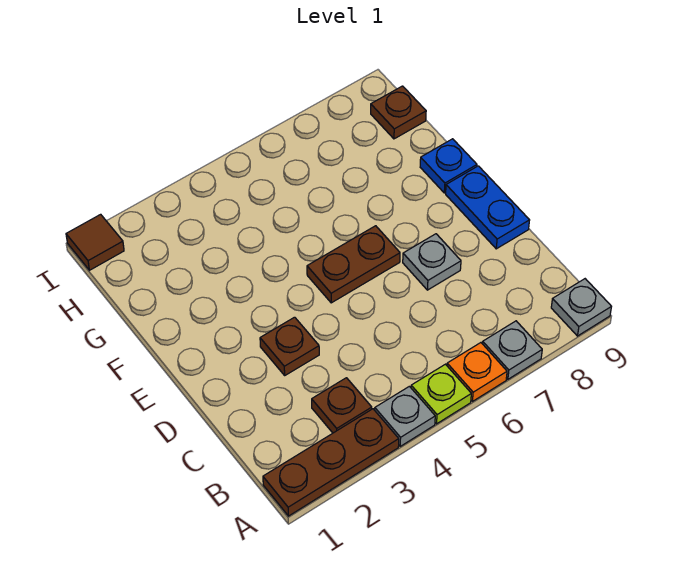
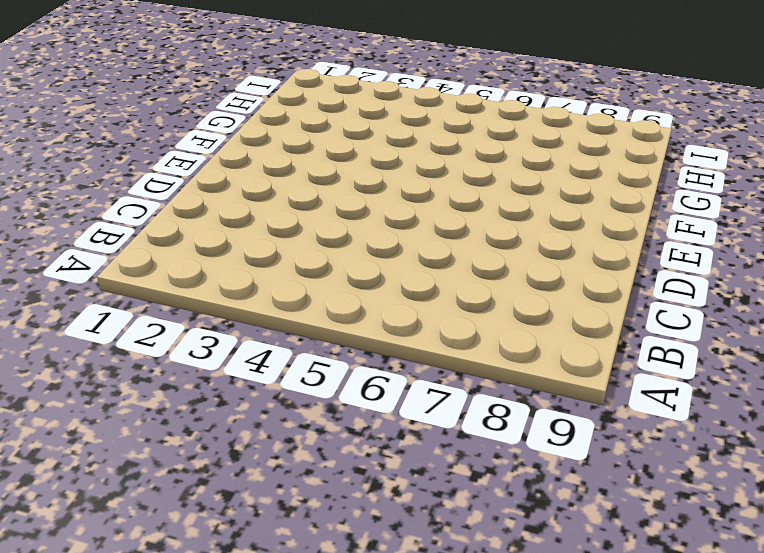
none -> brown plate A1:A3 level 1
none -> grey plate A4 level 1
none -> lime plate A5 level 1

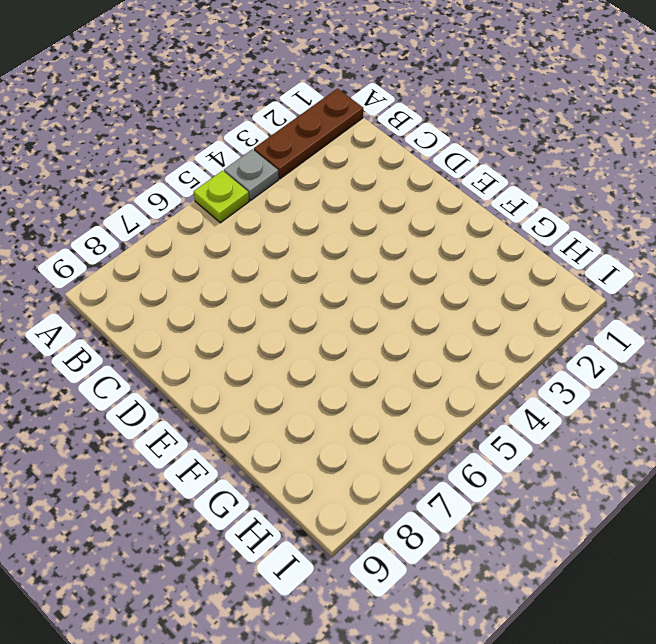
none -> orange plate A6 level 1
none -> grey plate A7 level 1
none -> grey plate A9 level 1

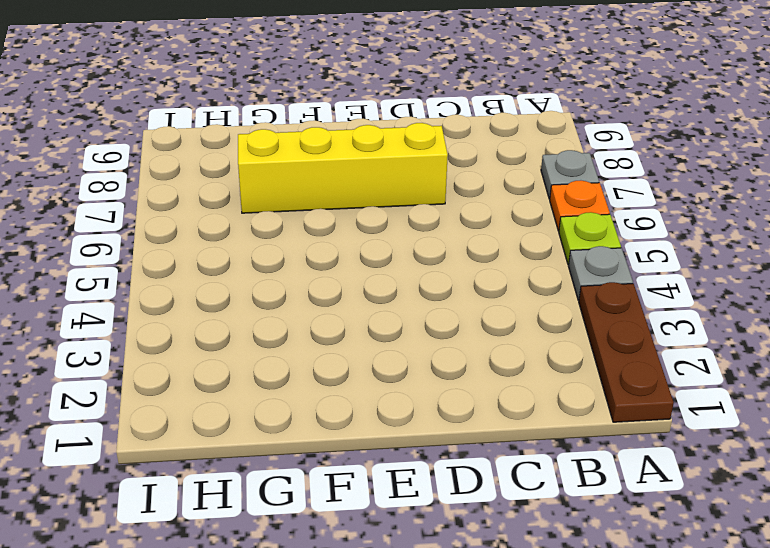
yellow brick D7:G7 level 1 -> grey plate D7 level 1
none -> grey plate A9 level 1
none -> brown plate B3 level 1
none -> brown plate D3 level 1

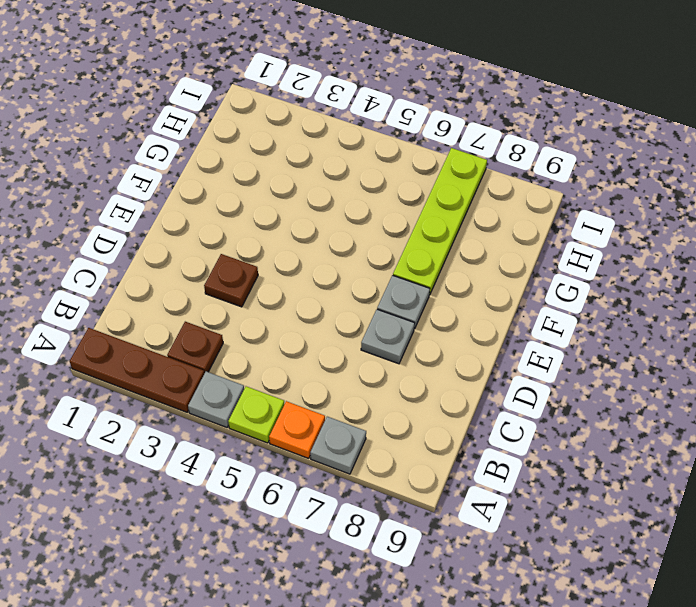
grey plate E7 level 1 -> grey plate A9 level 1
lime plate F7:I7 level 1 -> none
none -> blue plate D9:E9 level 1
none -> brown plate E5:E6 level 1
none -> blue plate F9 level 1

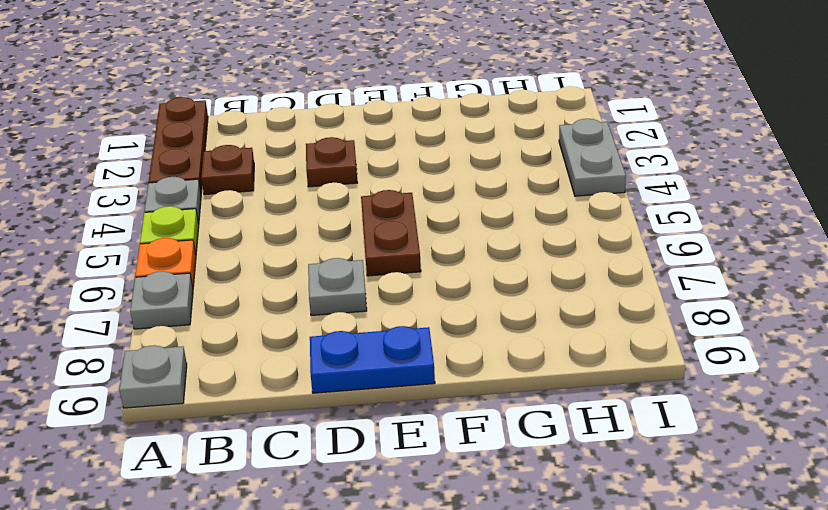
grey plate I3:I4 level 1 -> none
none -> blue plate F9 level 1
none -> brown plate H9 level 1
none -> brown tile I1 level 1

